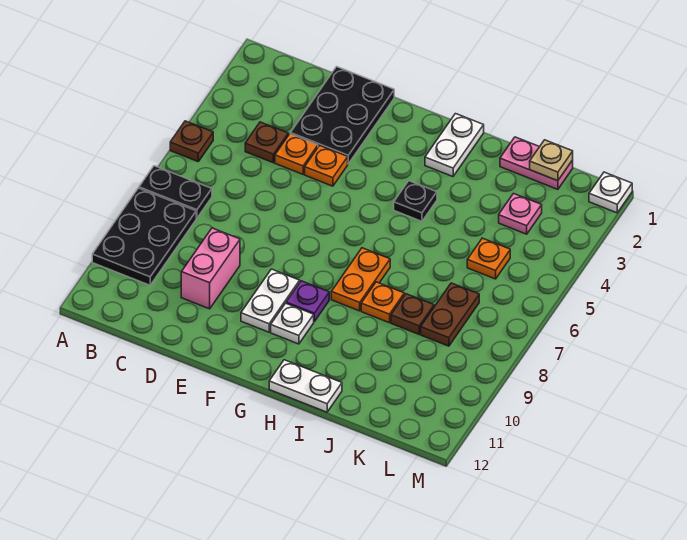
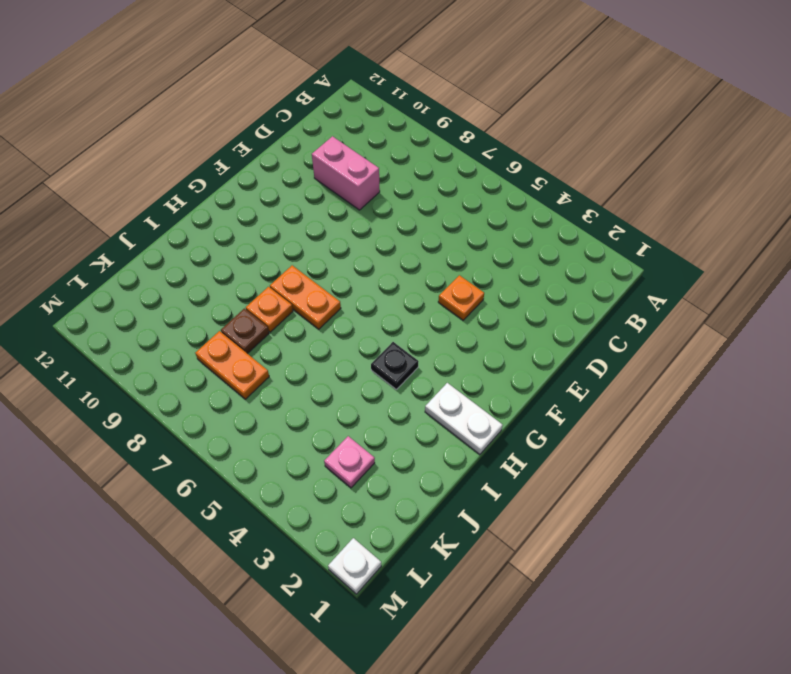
orange plate K7:K8 level 1 -> brown plate K7:K8 level 1
none -> brown plate A5 level 1
none -> black plate A7:B7 level 1
none -> black plate A8:B10 level 1

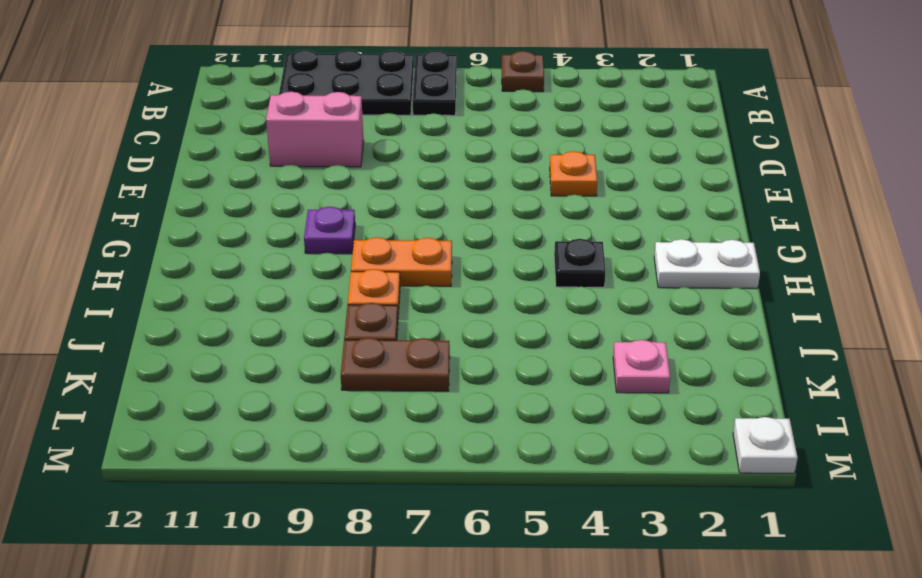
none -> brown plate C4 level 1
none -> black plate D1:E3 level 1
none -> orange plate D4 level 1

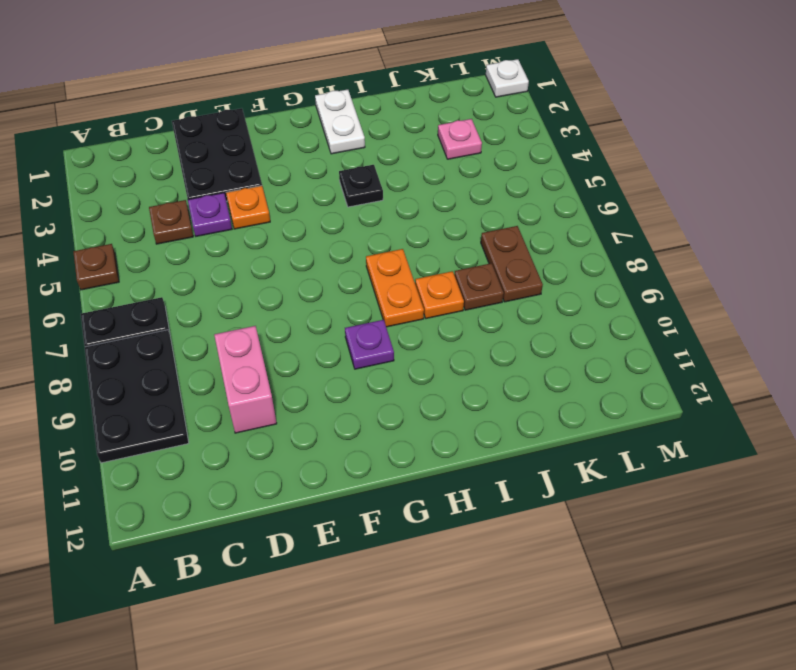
purple plate D4 level 1 -> orange plate D4 level 1
none -> white plate F9:F10 level 1
none -> white plate G10 level 1
none -> white plate H12:I12 level 1

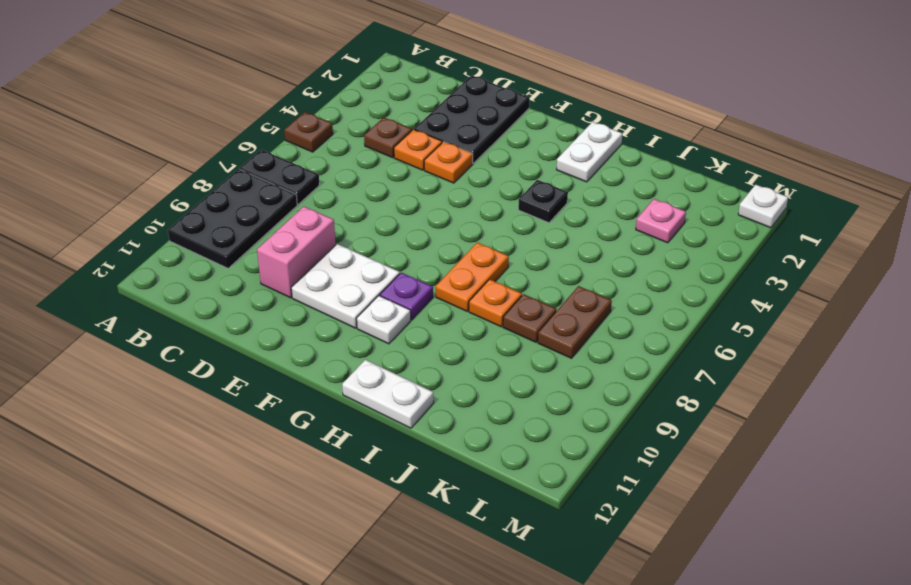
white plate E9:F10 level 1 -> white plate F9:F10 level 1
none -> pink plate J1:K1 level 1
none -> orange plate K5 level 1
none -> tan plate K1 level 2

